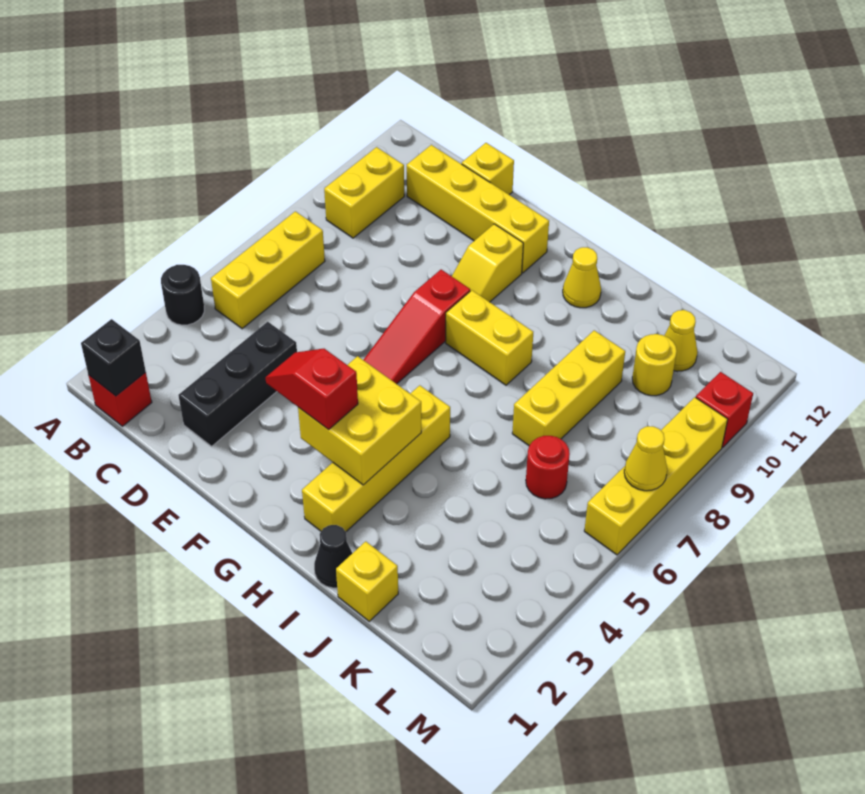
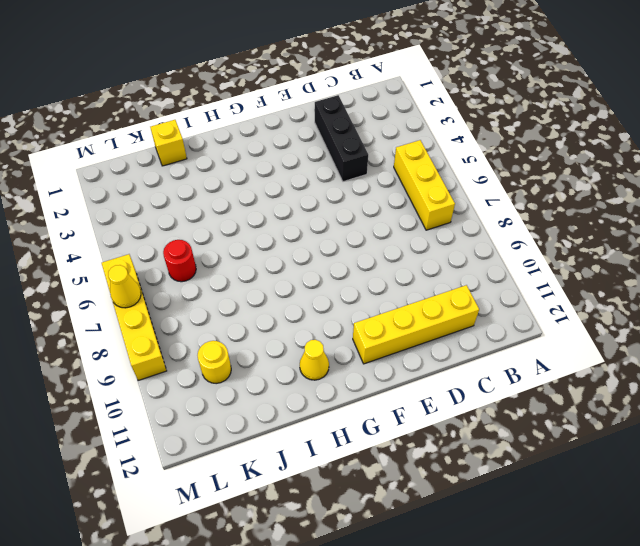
none -> black round brick A4 level 1
none -> red brick B1 level 1
none -> yellow brick B9:B10 level 1

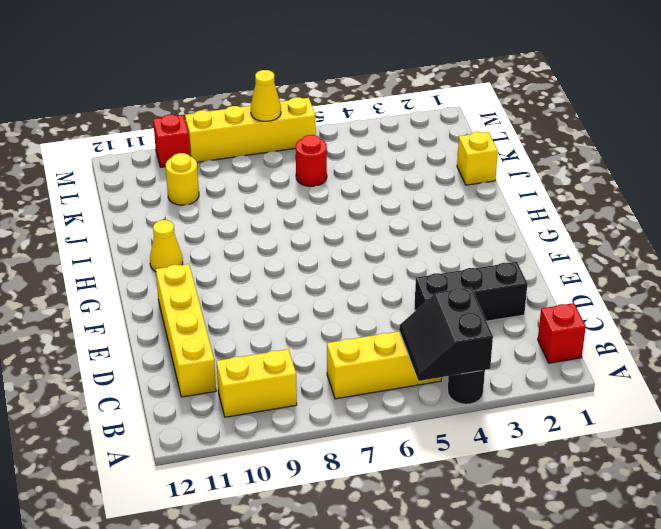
black slope A4:B5 level 2 top 4 -> none
none -> yellow brick D12 level 1
none -> red slope F6:F8 level 1 top 8
none -> yellow slope F9:F10 level 1 top 10

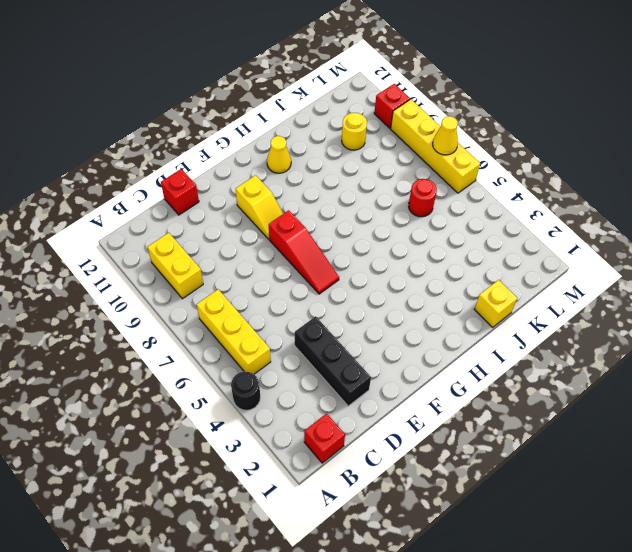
red brick D12 level 1 -> yellow brick D12 level 1
none -> yellow brick C11:F11 level 1
none -> yellow brick G8:H8 level 1
none -> yellow brick H2:H5 level 1

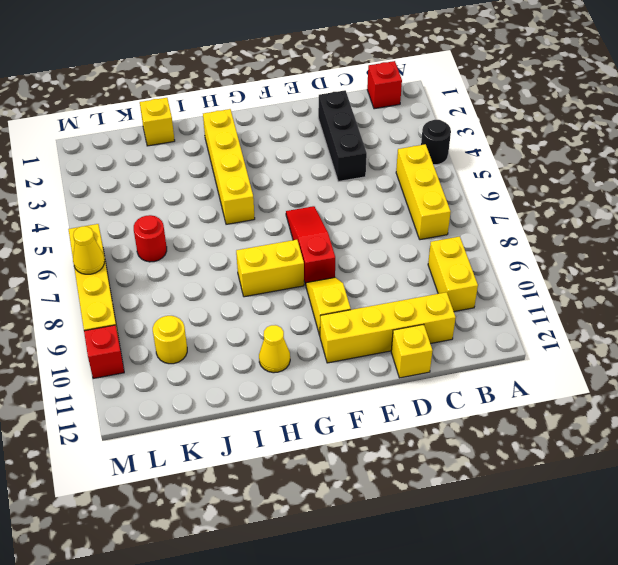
none -> black cone I1 level 1
none -> yellow brick J7:J9 level 1
none -> yellow cone K11 level 1

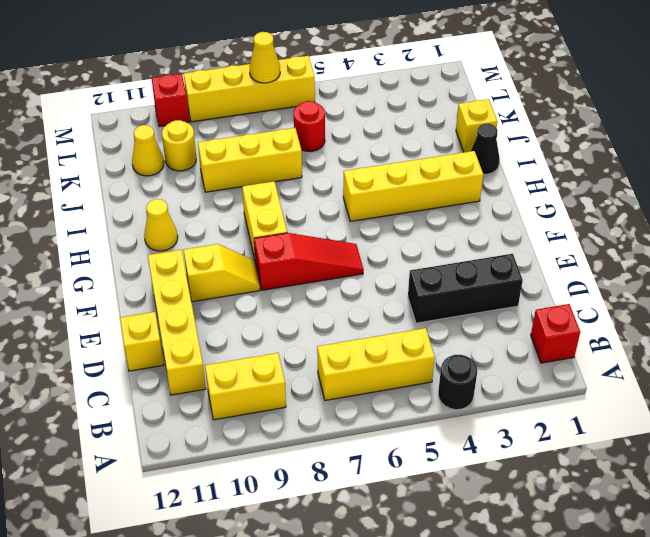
none -> black brick B1 level 2
none -> yellow brick G3:H4 level 2
none -> red slope F3:G3 level 3 top G

